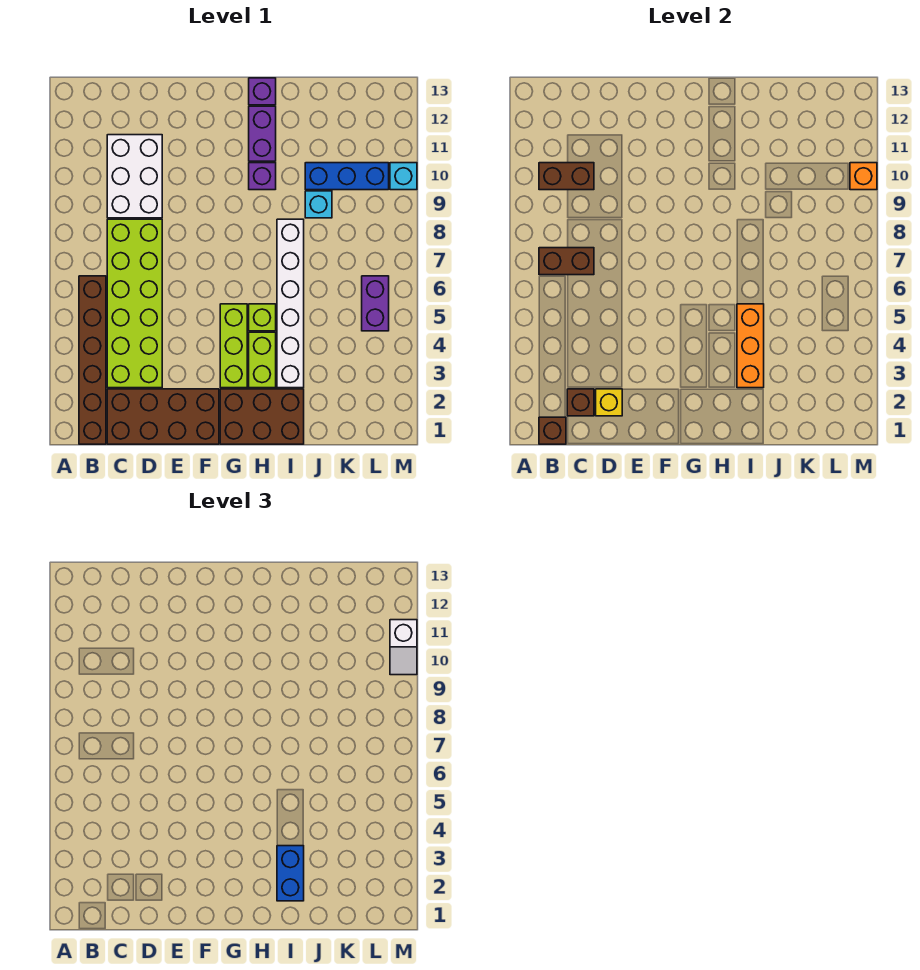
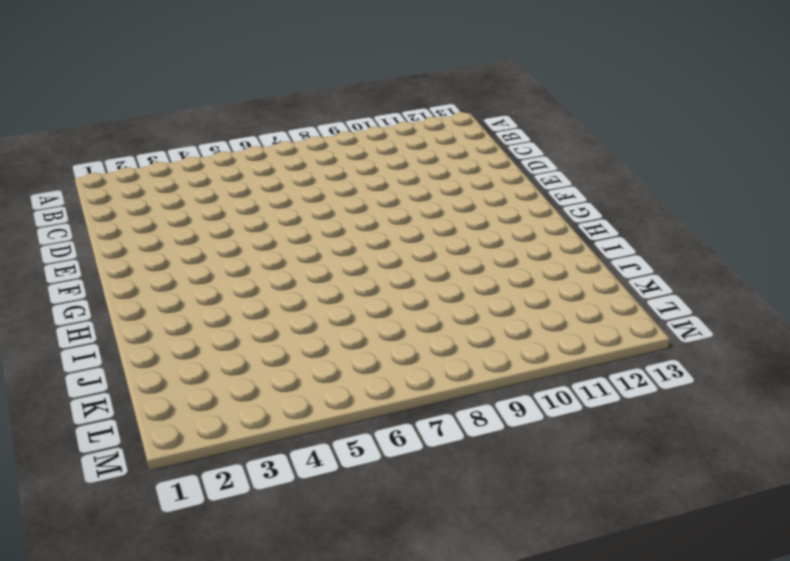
none -> brown brick B1:B6 level 1
none -> brown brick C1:F2 level 1
none -> lime brick C3:D8 level 1

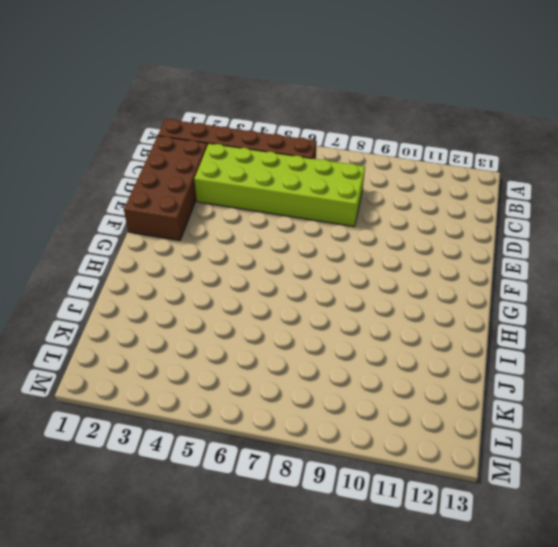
none -> white brick C9:D11 level 1
none -> brown brick G1:I2 level 1
none -> lime brick G3:G5 level 1

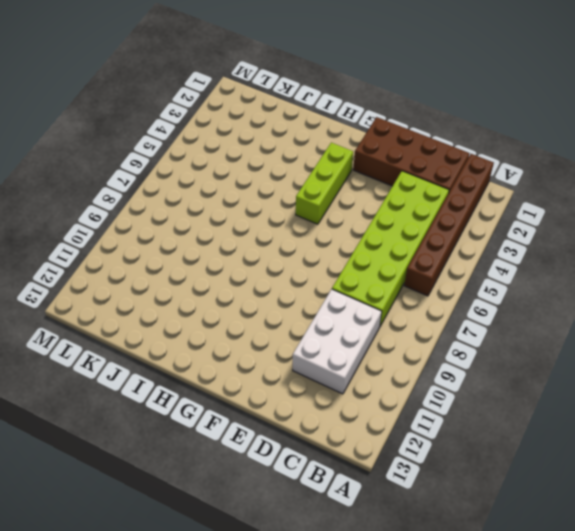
none -> brown brick G1:I2 level 1
none -> lime brick H3:H4 level 1
none -> lime brick H5 level 1

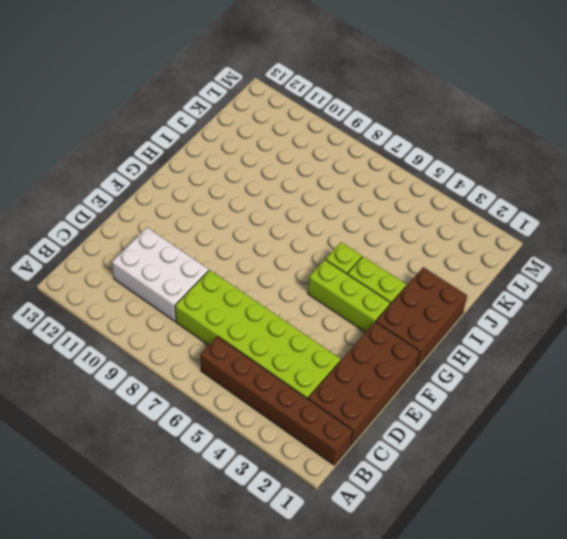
none -> purple brick H10 level 1
none -> purple brick H11:H12 level 1
none -> purple brick H13 level 1

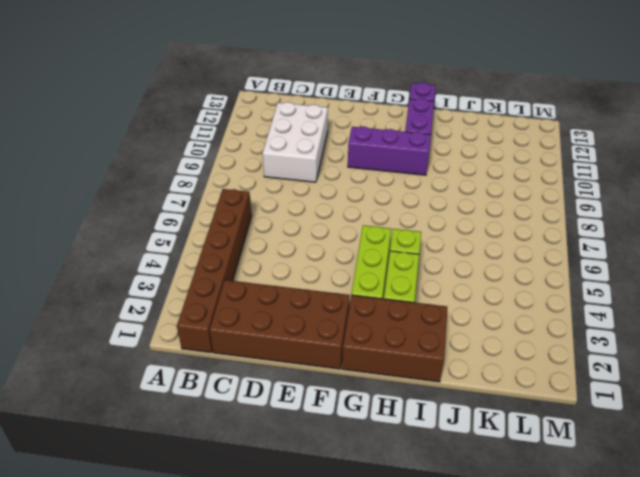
purple brick F10:H10 level 1 -> purple brick H10 level 1
none -> lime brick C3:D8 level 1
none -> white brick I3:I8 level 1
none -> cyan brick J9 level 1

